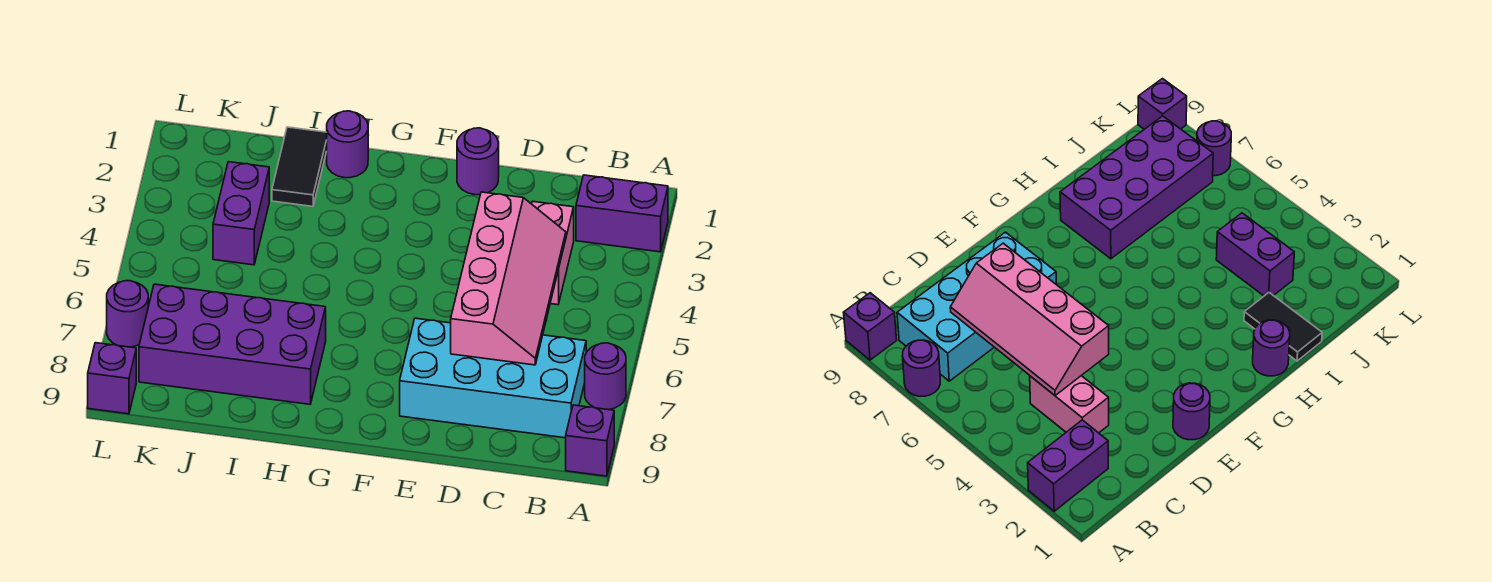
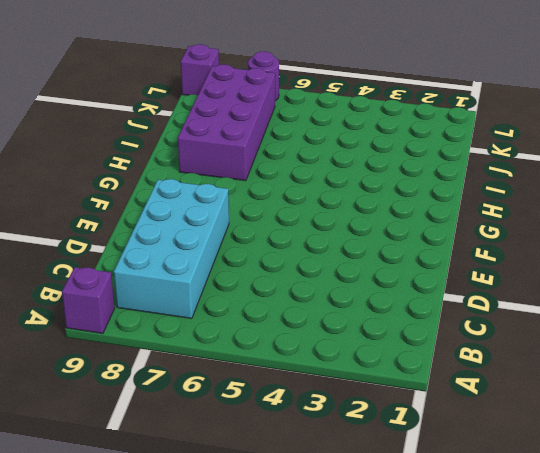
none -> purple brick A2:B2 level 1
none -> purple round brick A7 level 1
none -> pink brick C3:C4 level 1

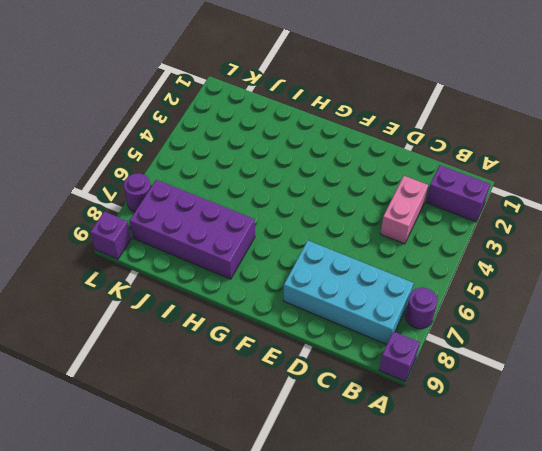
none -> purple round brick E1 level 1
none -> purple round brick H1 level 1
none -> black tile I1:I2 level 1

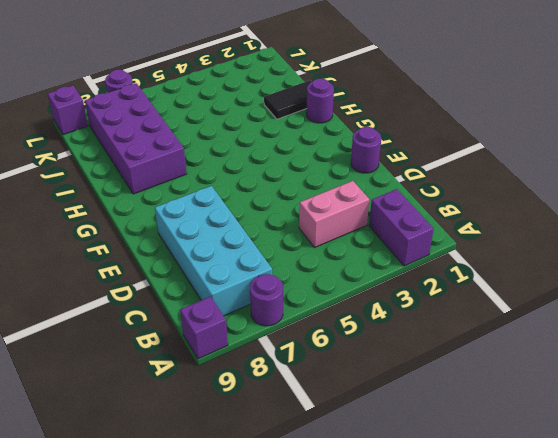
none -> purple brick J3:J4 level 1
none -> pink slope C4:D7 level 2 top D

